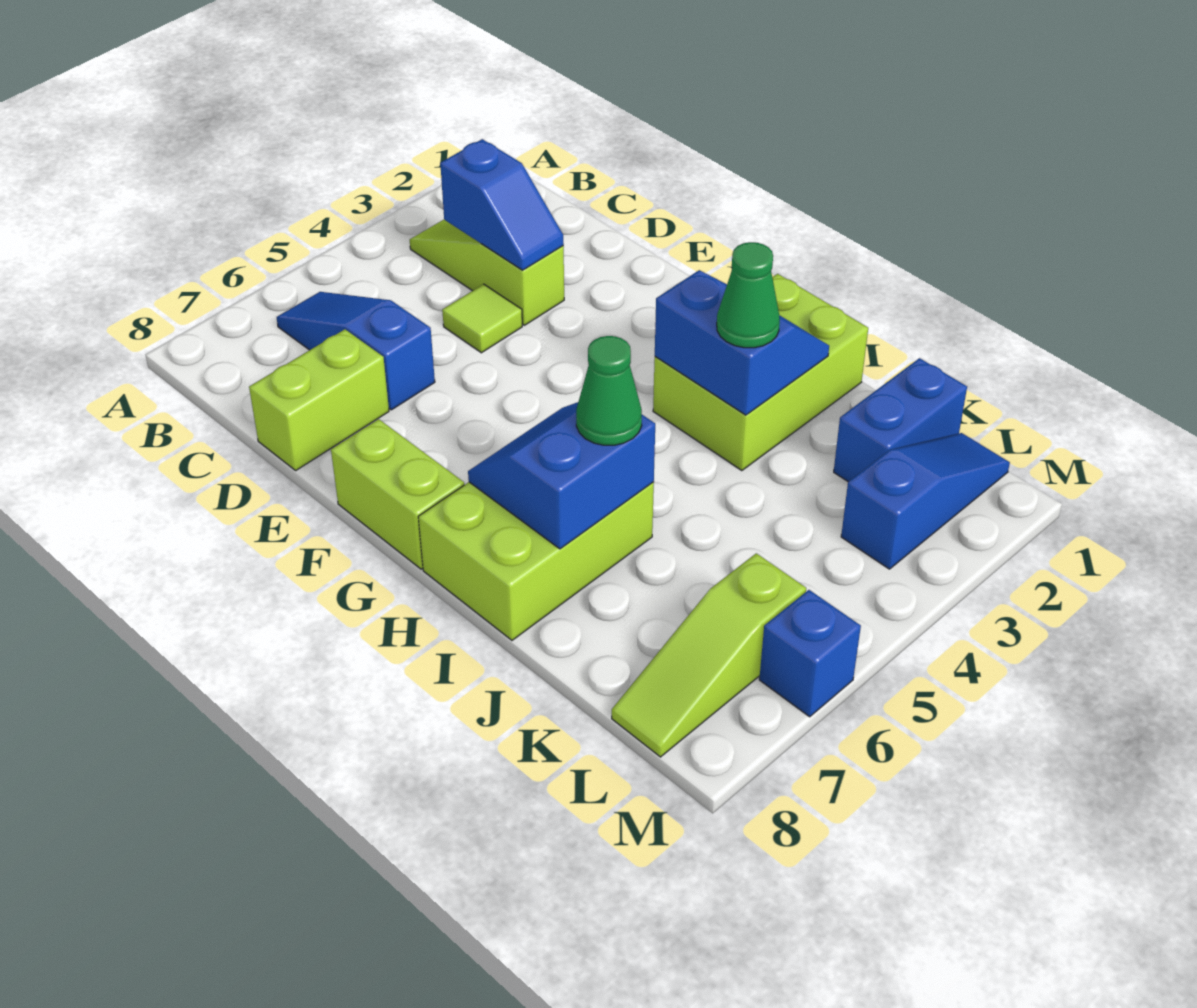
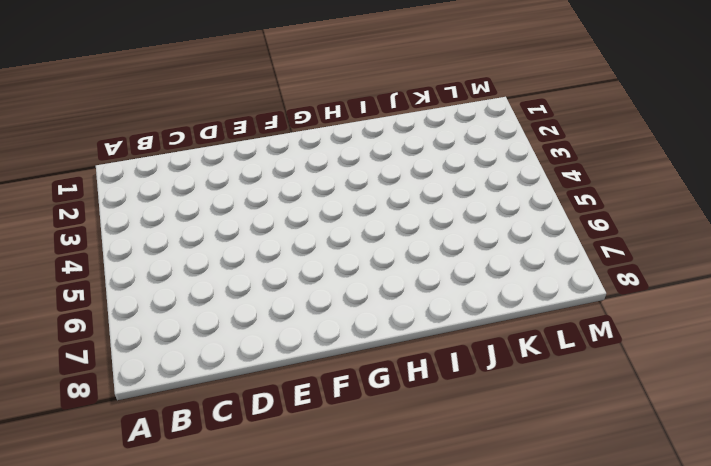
none -> lime slope B3:D3 level 1 top D
none -> blue slope B6:D6 level 1 top D
none -> lime tile D4 level 1

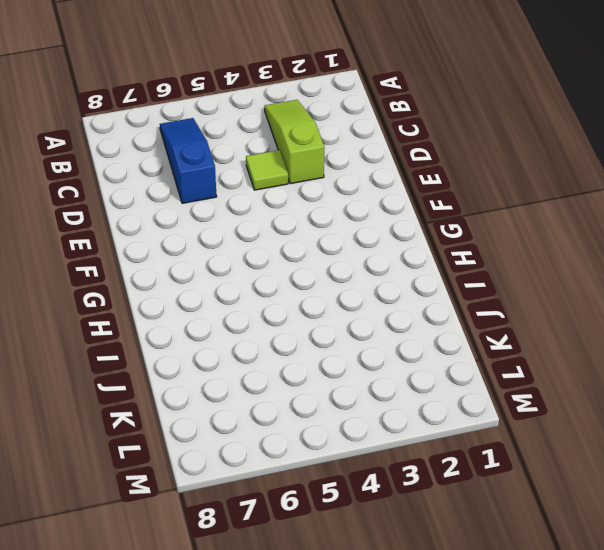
none -> lime brick D7:D8 level 1
none -> lime brick F8:G8 level 1
none -> lime brick H1:I3 level 1

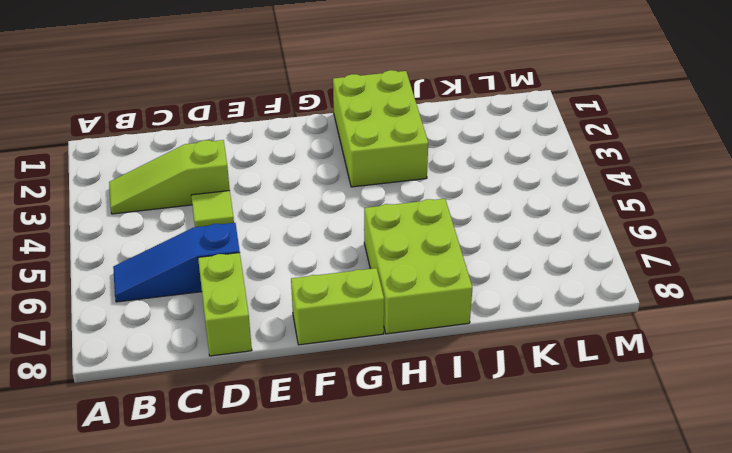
none -> blue brick K1:K2 level 1
none -> blue slope L1:L3 level 1 top 3
none -> lime slope L6:L8 level 1 top 6

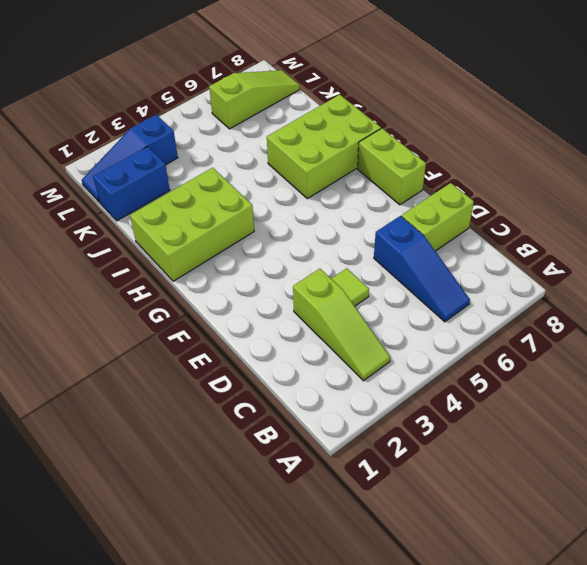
none -> blue brick M6 level 1
none -> blue slope C3:D3 level 2 top C
none -> blue slope H2:I3 level 2 top 3

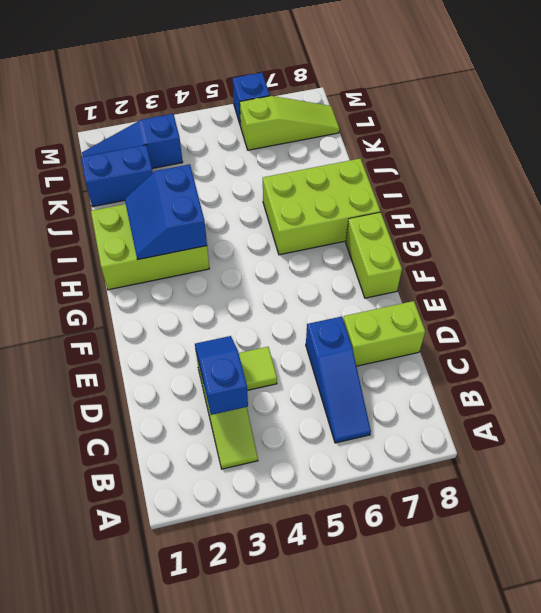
none -> blue slope H6:I7 level 2 top I
none -> green cone I3 level 3
none -> green cone I6 level 3

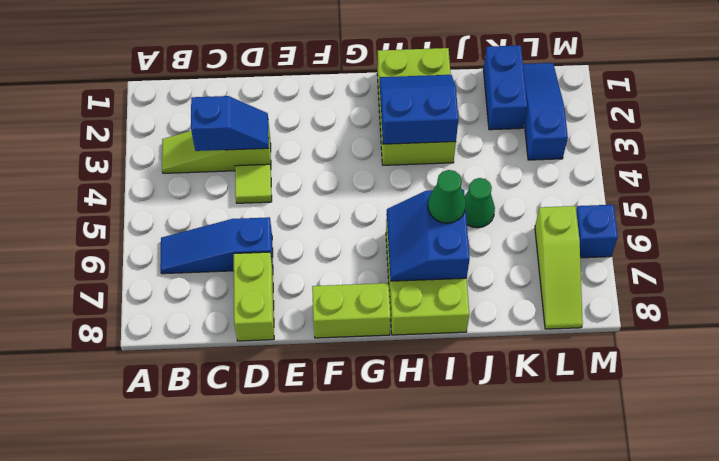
green cone J5 level 1 -> green cone I3 level 3

